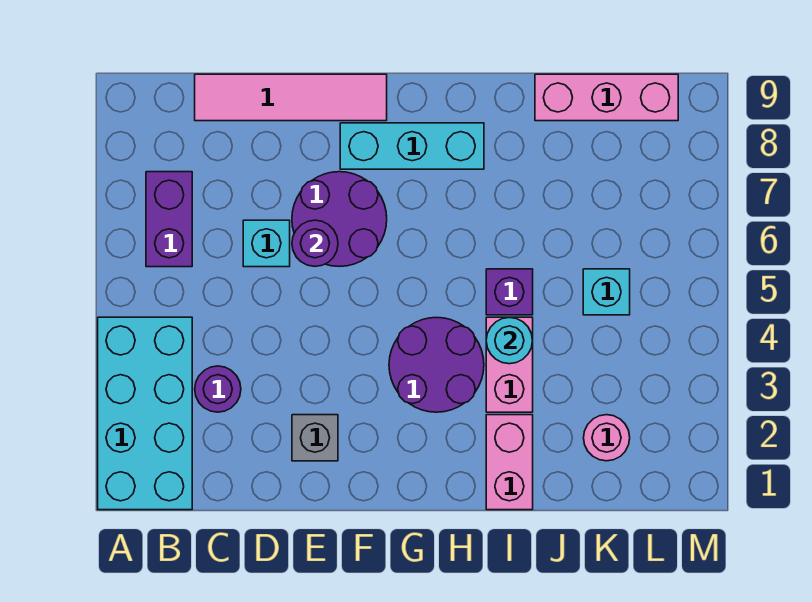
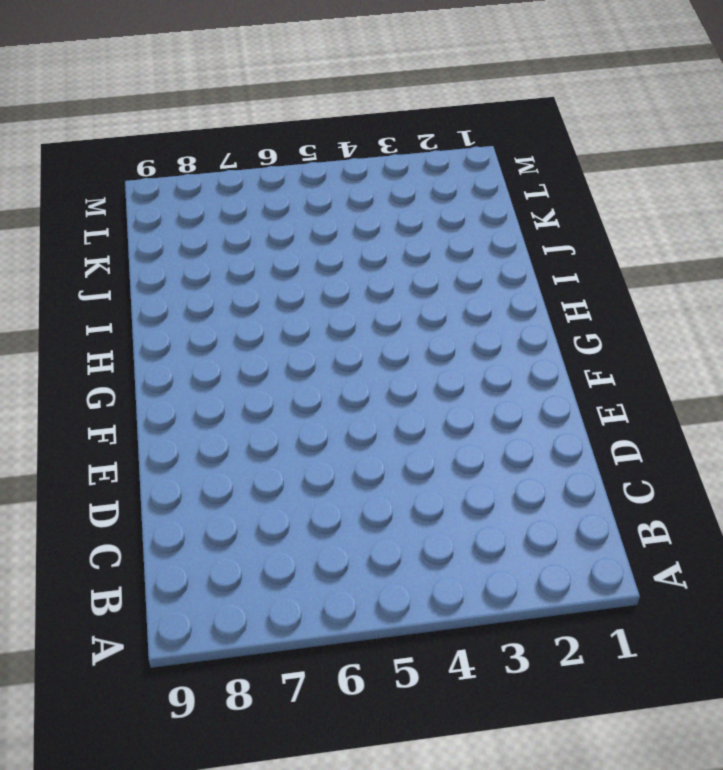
none -> cyan brick A1:B4 level 1
none -> purple brick B6:B7 level 1
none -> purple round brick C3 level 1

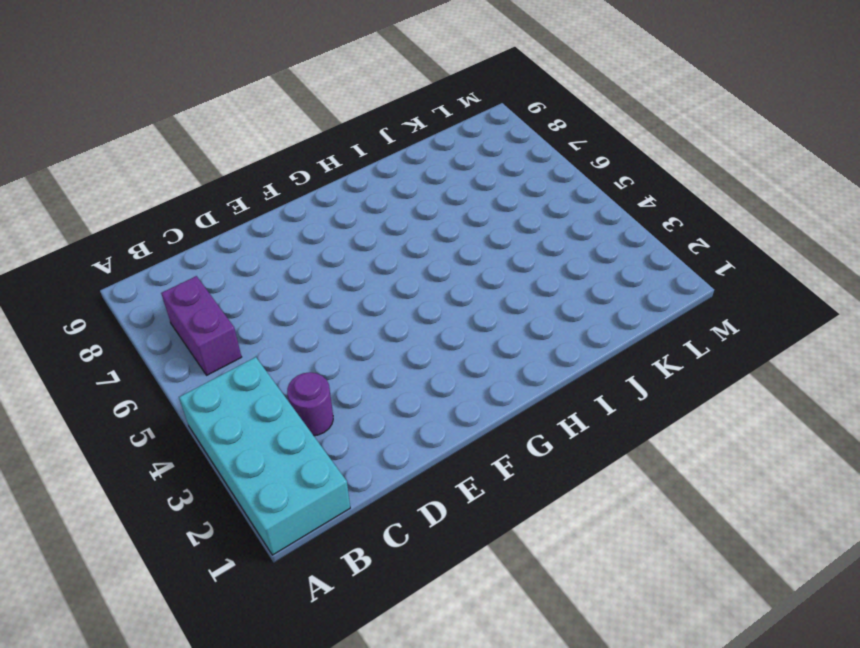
none -> pink tile C9:F9 level 1
none -> cyan brick D6 level 1
none -> grey brick E2 level 1

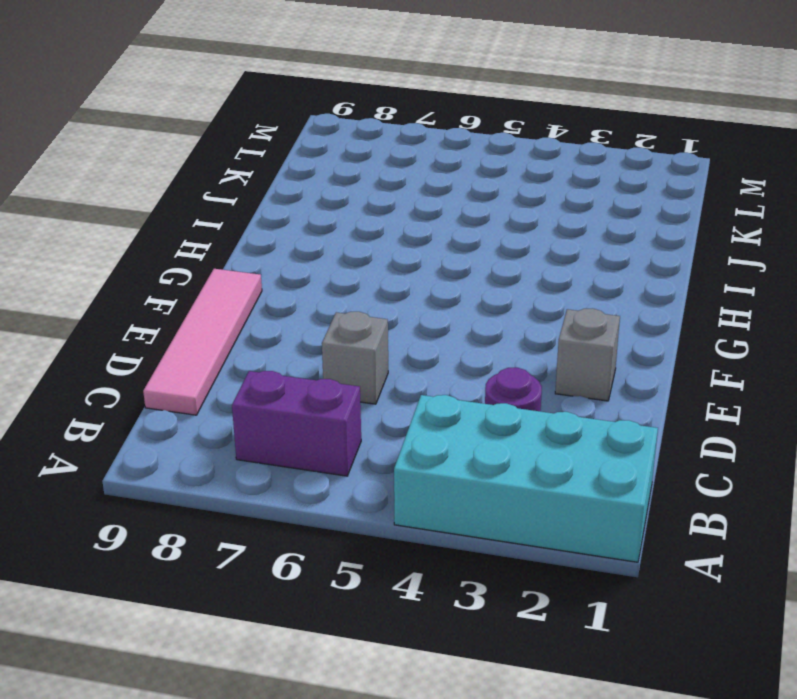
grey brick D6 level 1 -> cyan brick D6 level 1
none -> purple round brick E6:F7 level 1
none -> cyan brick F8:H8 level 1
none -> purple round brick G3:H4 level 1

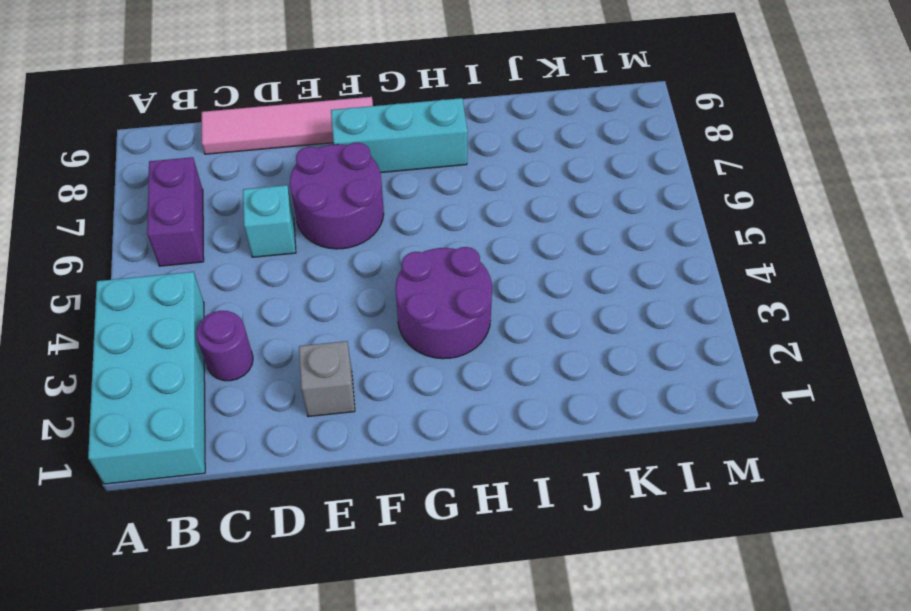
none -> pink brick I1:I2 level 1
none -> pink brick I3:I4 level 1
none -> purple brick I5 level 1

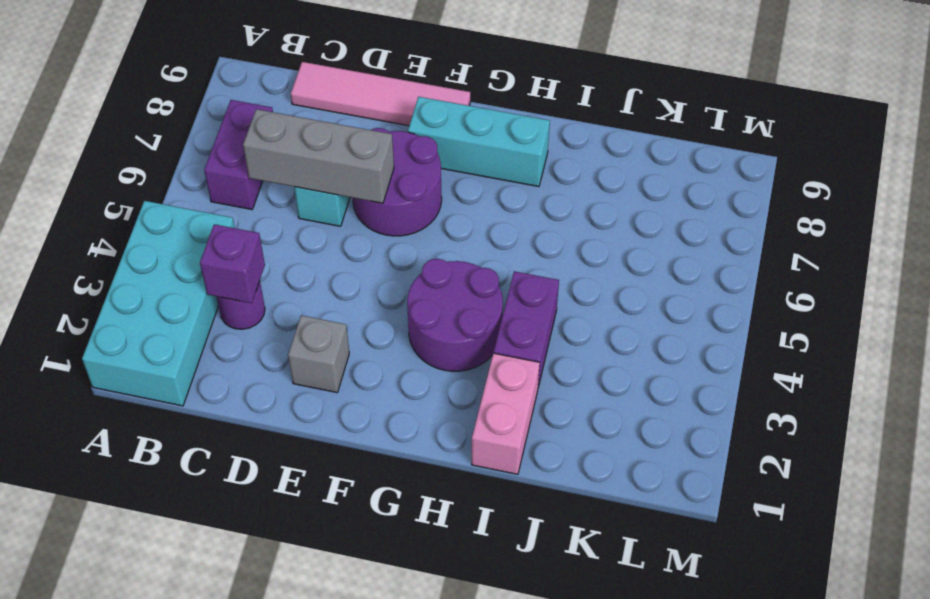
purple brick C3 level 2 -> purple brick I5 level 1
grey brick C6:E6 level 2 -> purple round brick E6 level 2
purple brick I3:I4 level 1 -> pink brick I3:I4 level 1
none -> pink brick J9:L9 level 1
none -> pink round brick K2 level 1
none -> cyan brick K5 level 1

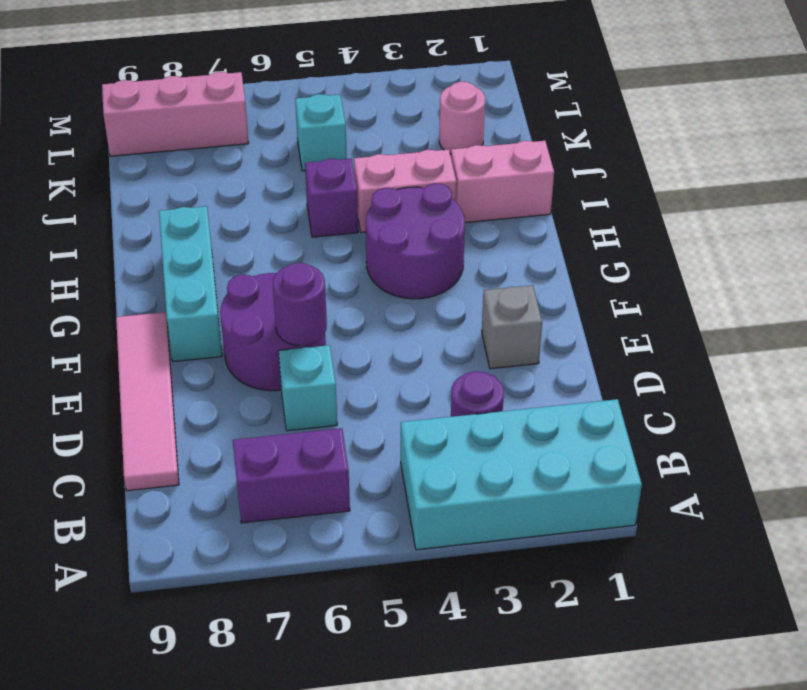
pink brick L7:L9 level 1 -> pink brick J9:L9 level 1
none -> cyan round brick I4 level 2

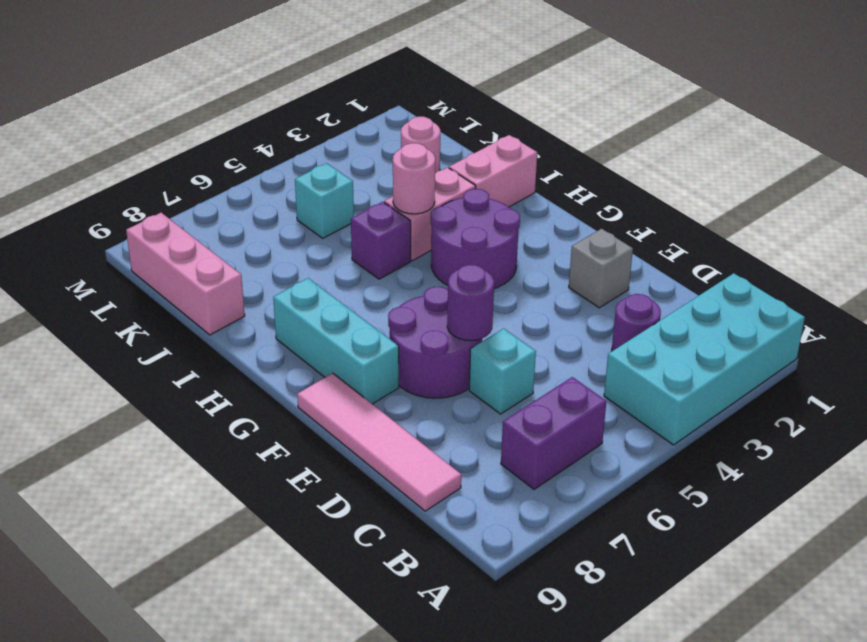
pink round brick I4 level 2 -> cyan round brick I4 level 2

